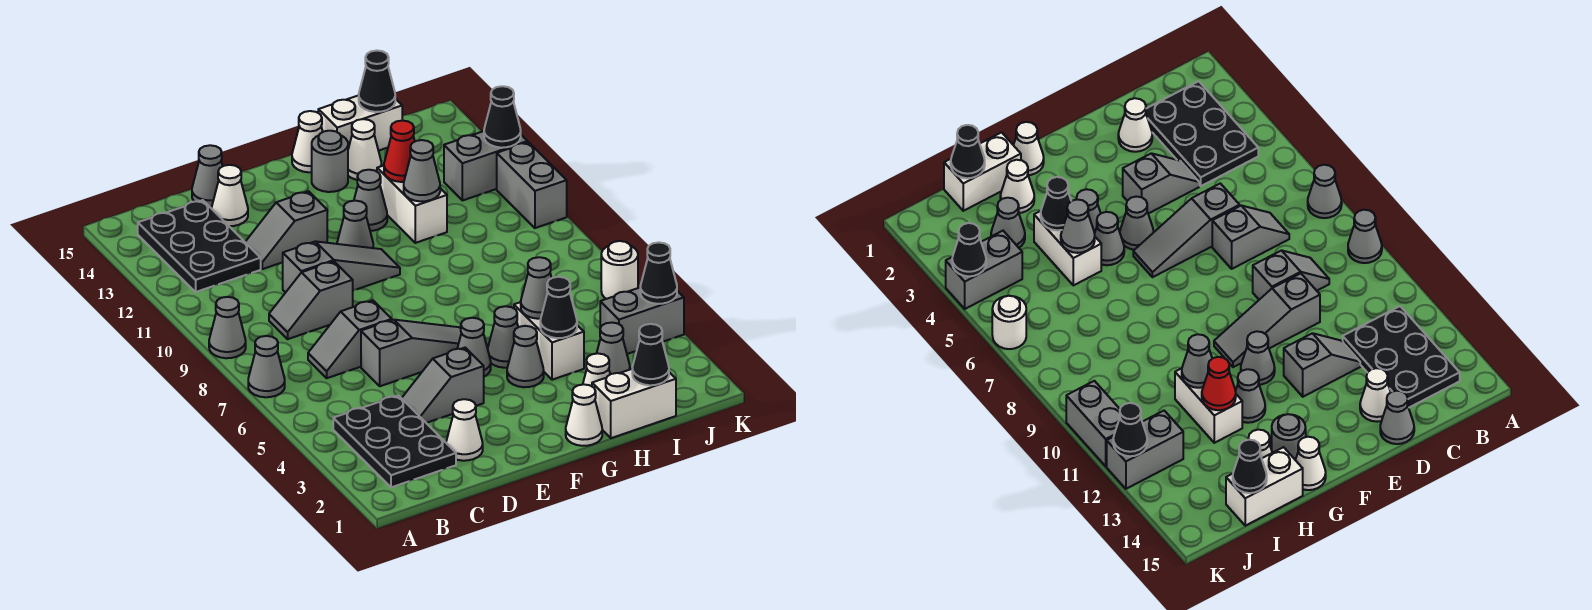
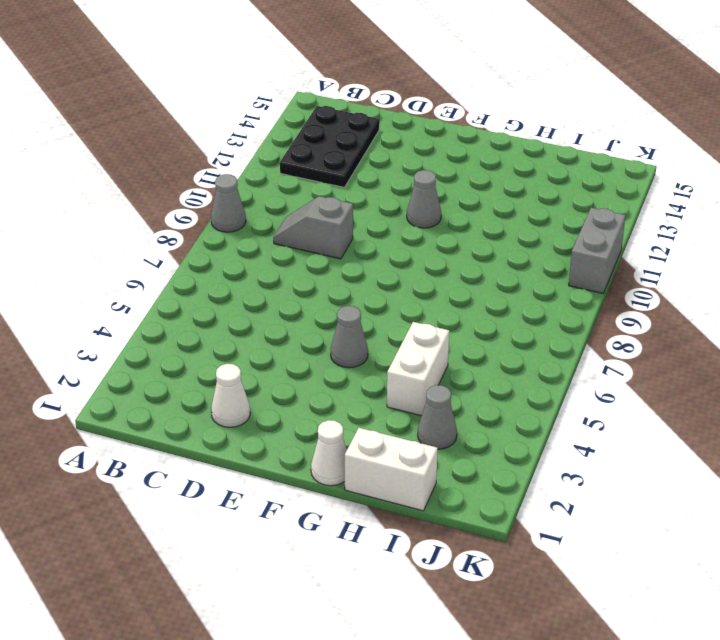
none -> grey cone A7 level 1
none -> black plate B2:C4 level 1
none -> grey slope C7:D7 level 1 top D
none -> grey slope D4:E4 level 1 top E

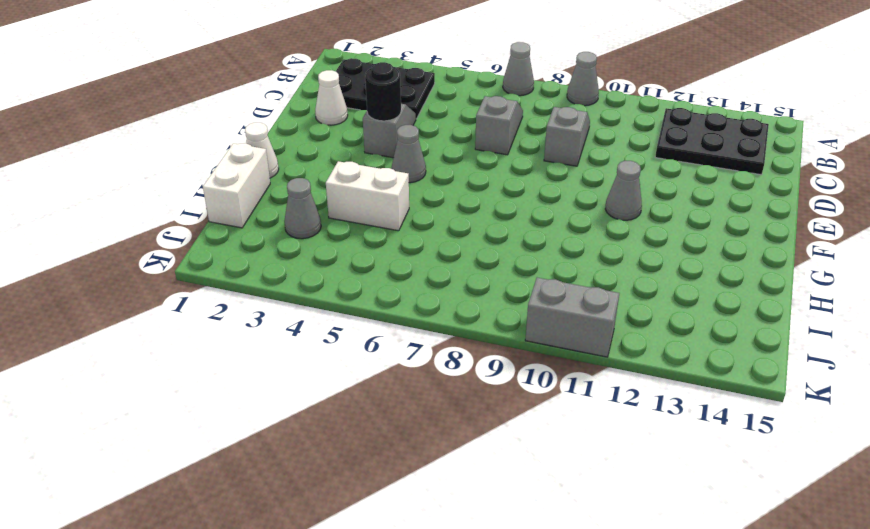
black round brick E4 level 2 -> none
none -> grey slope D6:F6 level 1 top D
none -> grey slope D10:F10 level 1 top D
none -> grey slope D12:E12 level 1 top E
none -> white cone D14 level 1

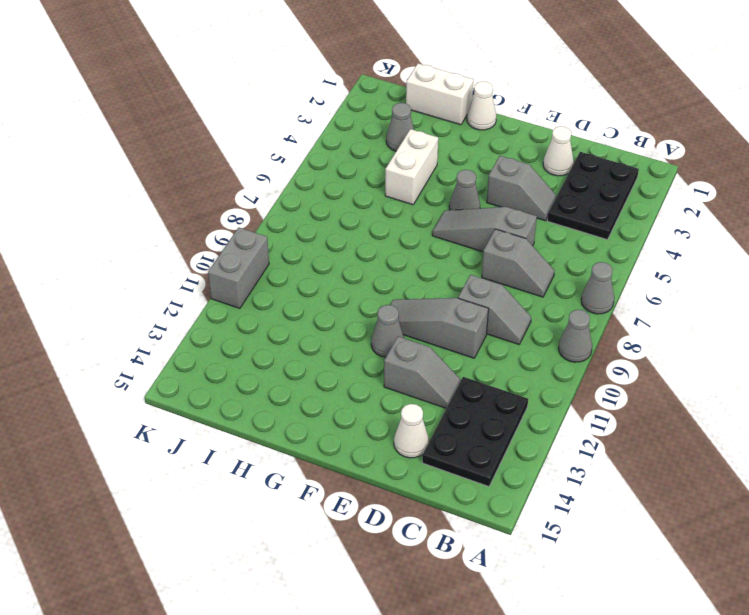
none -> grey cone D15 level 1
none -> grey cone G4 level 1
none -> grey cone G5 level 1
none -> grey cone G12 level 1

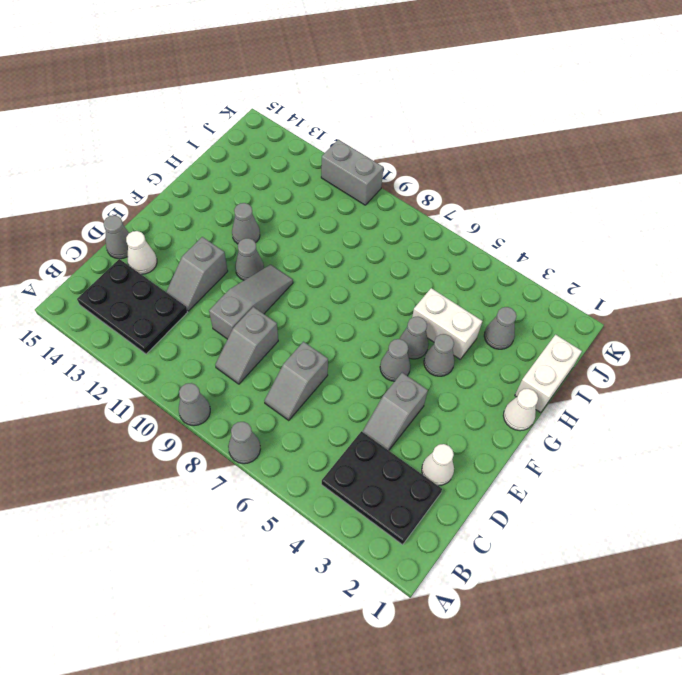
none -> grey slope D6:F6 level 1 top D
none -> grey round brick G14 level 1
none -> white cone G15 level 1
none -> white cone H2 level 1

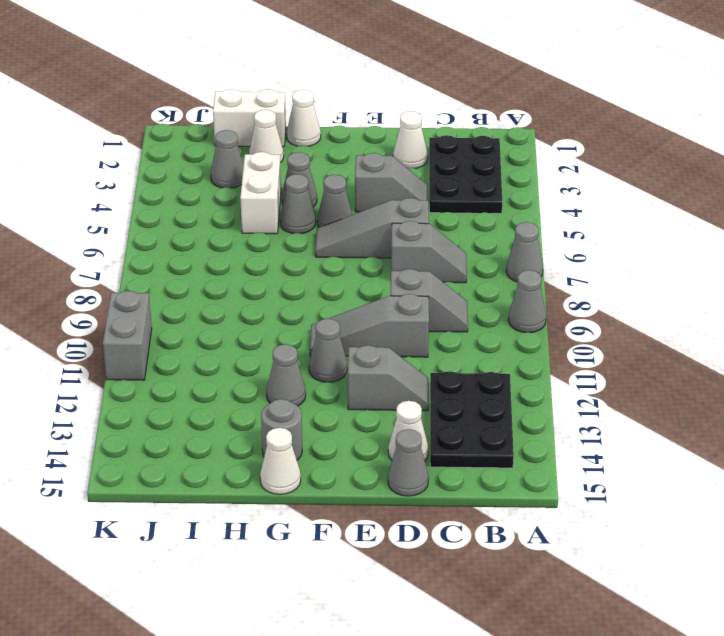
none -> white brick H11:H12 level 1
none -> white cone H14 level 1
none -> white brick H15:I15 level 1
none -> grey brick J4:K4 level 1

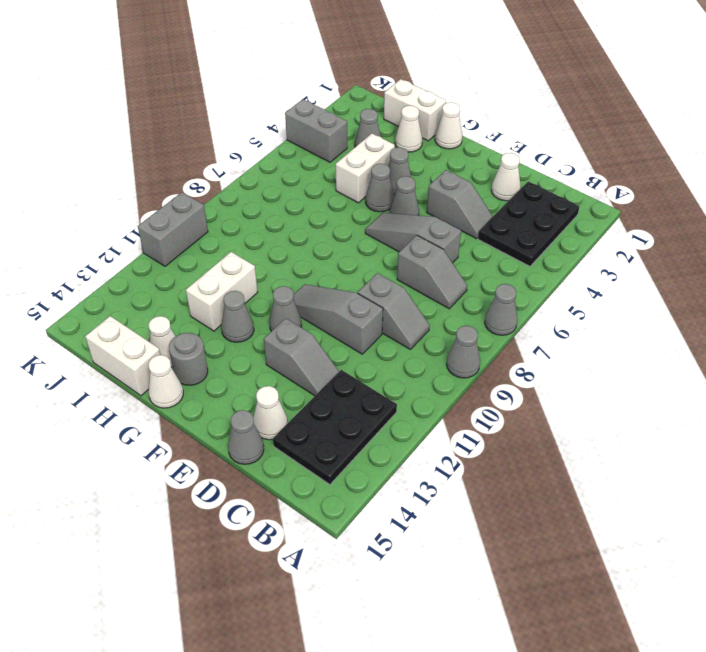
none -> grey brick J12:K12 level 1
none -> white round brick K6 level 1
none -> black cone H4 level 2
none -> grey cone H5 level 2

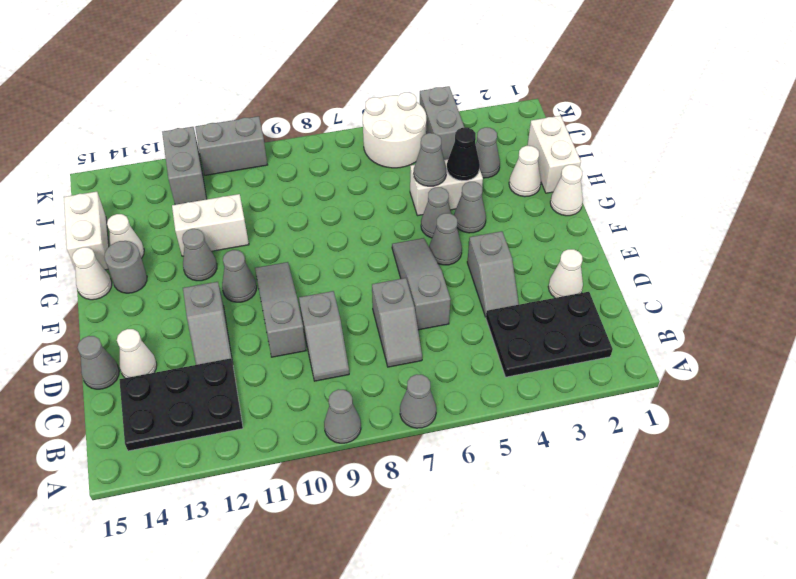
white round brick J5:K6 level 1 -> white round brick K6 level 1
none -> grey cone H11 level 2
none -> red cone H12 level 2
none -> black cone I1 level 2
none -> black cone I15 level 2

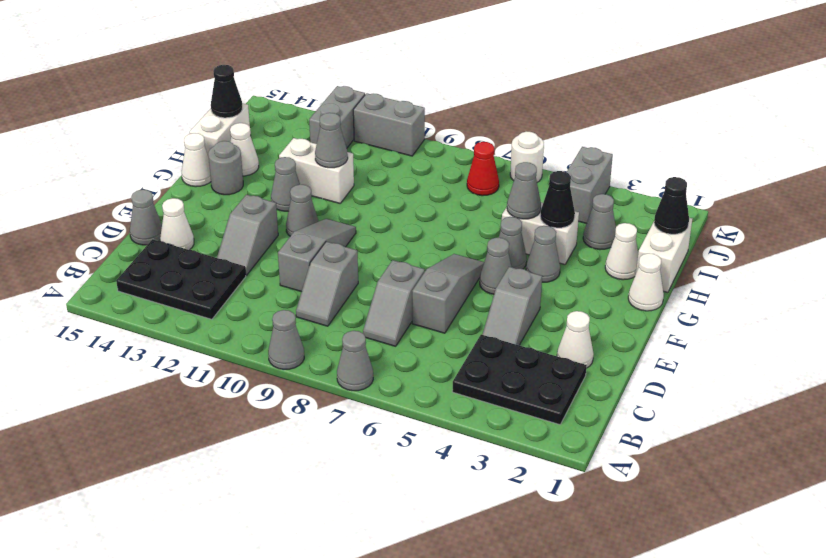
red cone J7 level 1 -> red cone H12 level 2
none -> black cone K4 level 2
none -> black cone K12 level 2

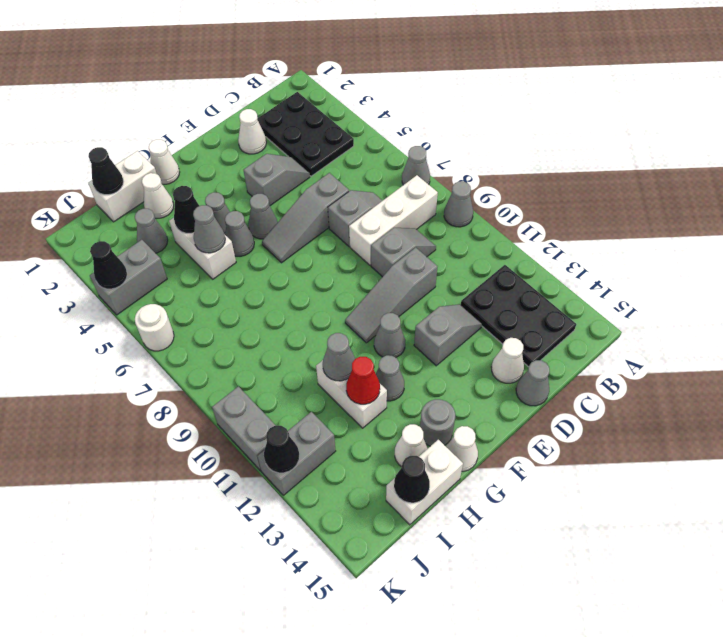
white brick B8:D8 level 1 -> none

